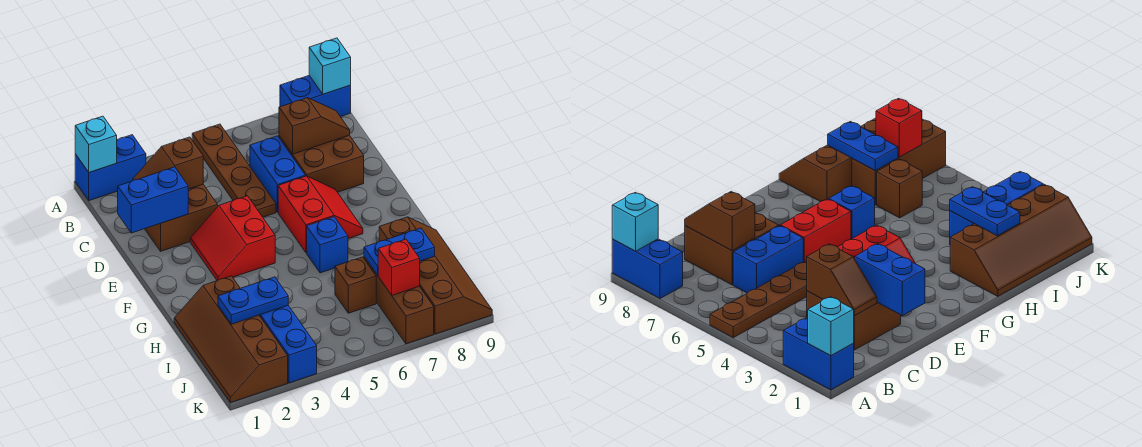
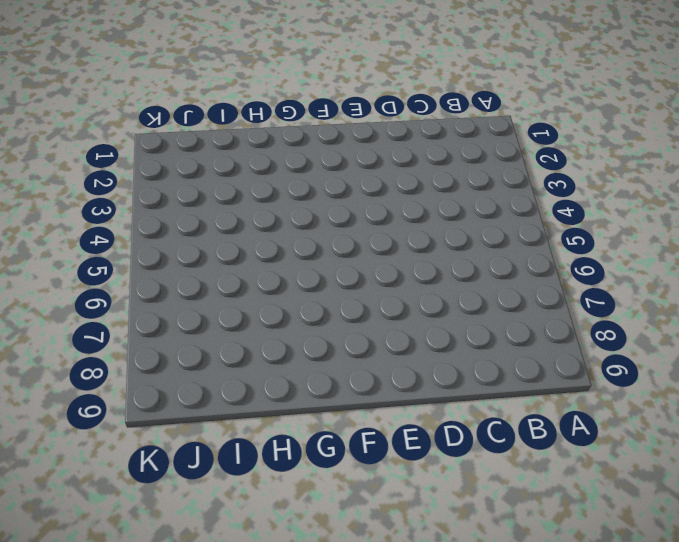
none -> blue brick A1:A2 level 1
none -> brown plate A5:D5 level 1
none -> blue brick A8:A9 level 1

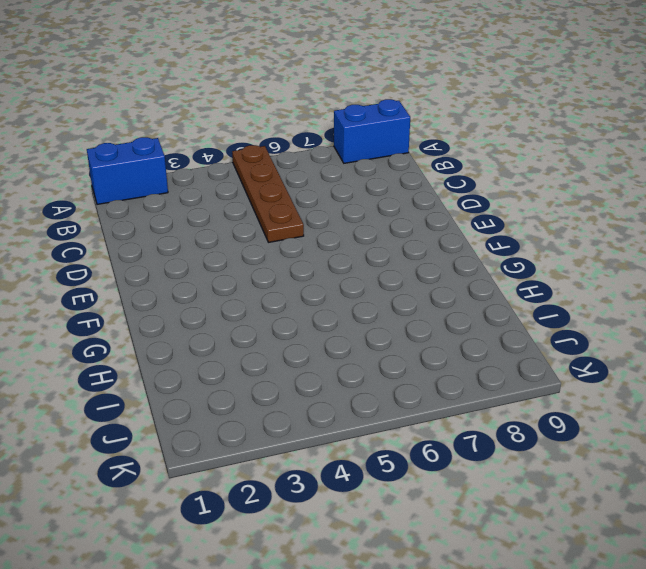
none -> brown brick C2:D3 level 1
none -> blue brick C6:D6 level 1
none -> brown brick C7:D8 level 1

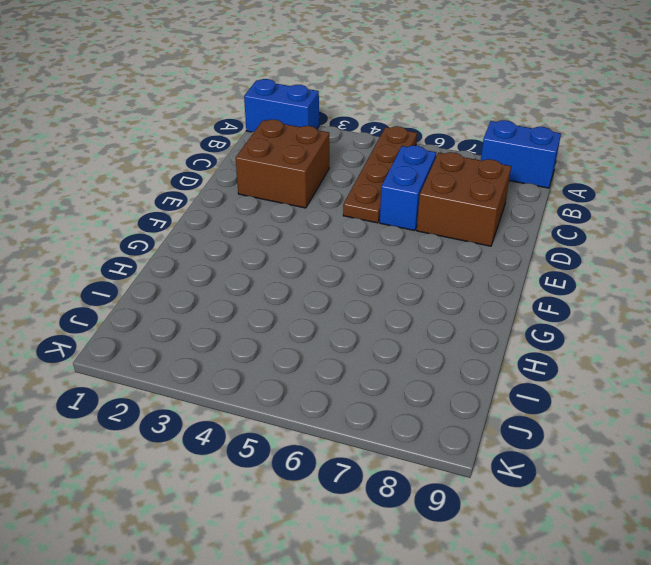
none -> red slope E3:F4 level 1 top 4
none -> red slope E6:F7 level 1 top 6
none -> blue brick G6 level 1

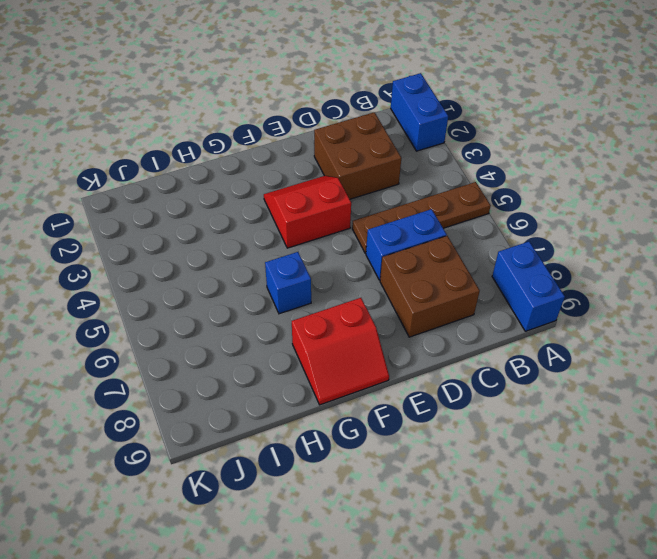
red slope F8:G9 level 1 top 8 -> red slope E6:F7 level 1 top 6
none -> brown slope H1:K2 level 1 top 2
none -> brown slope H8:K9 level 1 top 8
none -> blue brick I3:K3 level 1

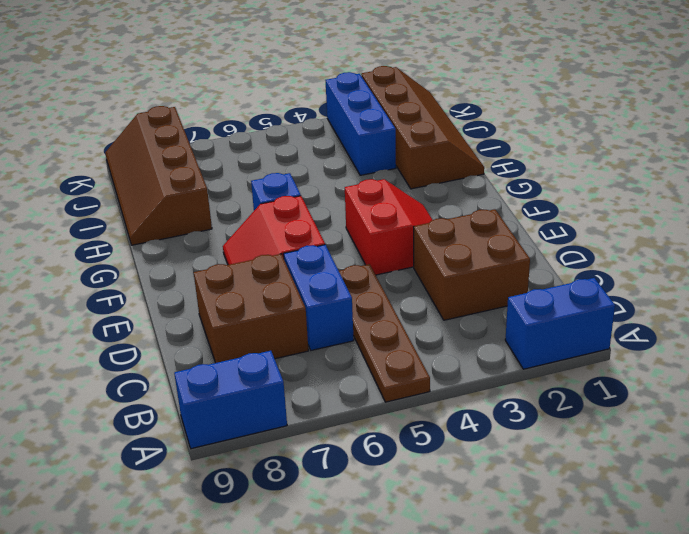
none -> brown brick I6 level 1
none -> brown brick I7:K7 level 1
none -> cyan brick A1 level 2

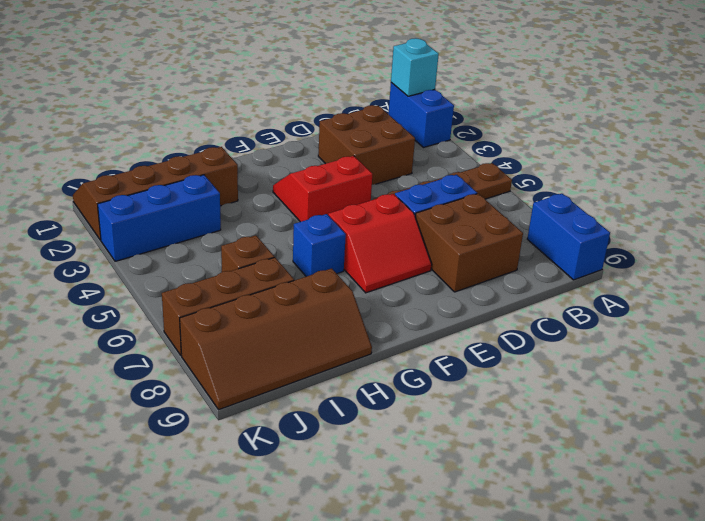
none -> cyan brick A9 level 2
none -> brown slope C2:C3 level 2 top 3
none -> brown slope C7:C8 level 2 top 7

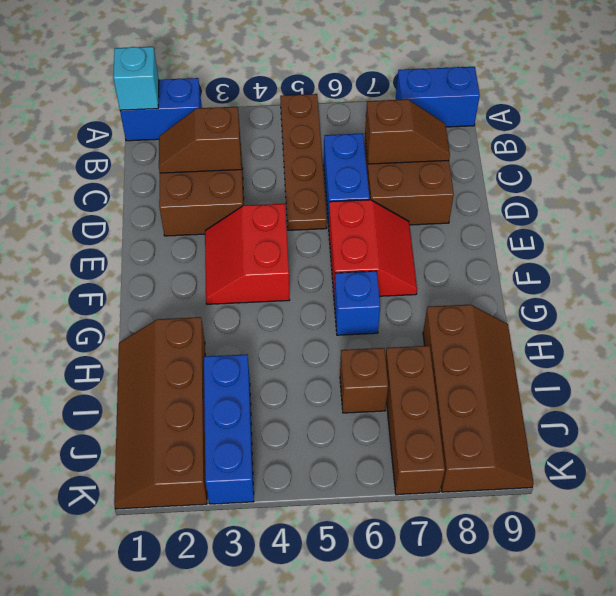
none -> cyan brick A9 level 2
none -> blue brick D1:D2 level 2
none -> blue plate I2:I3 level 2

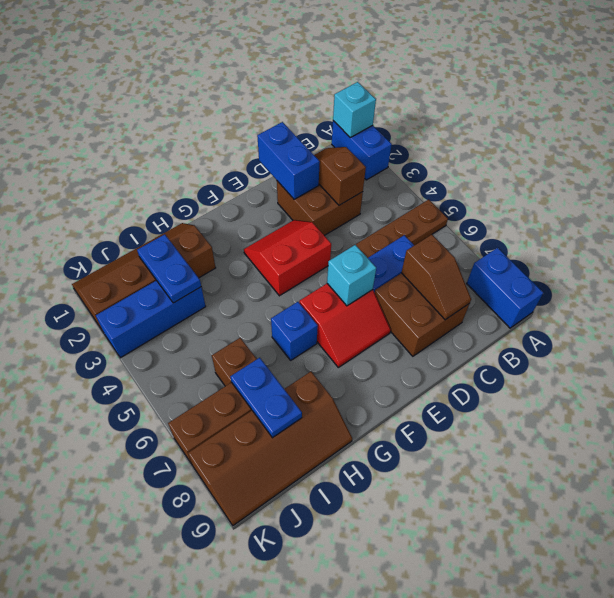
cyan brick E6 level 2 -> cyan brick A9 level 2
none -> red brick J7 level 2

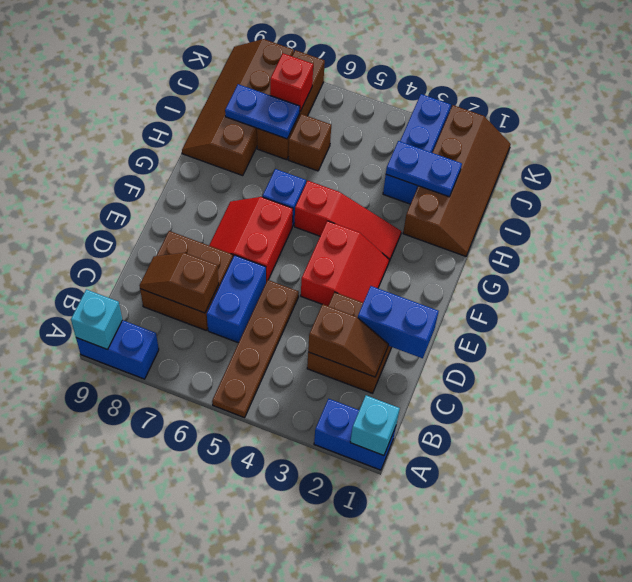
red slope G3:G5 level 1 top 5 -> none

